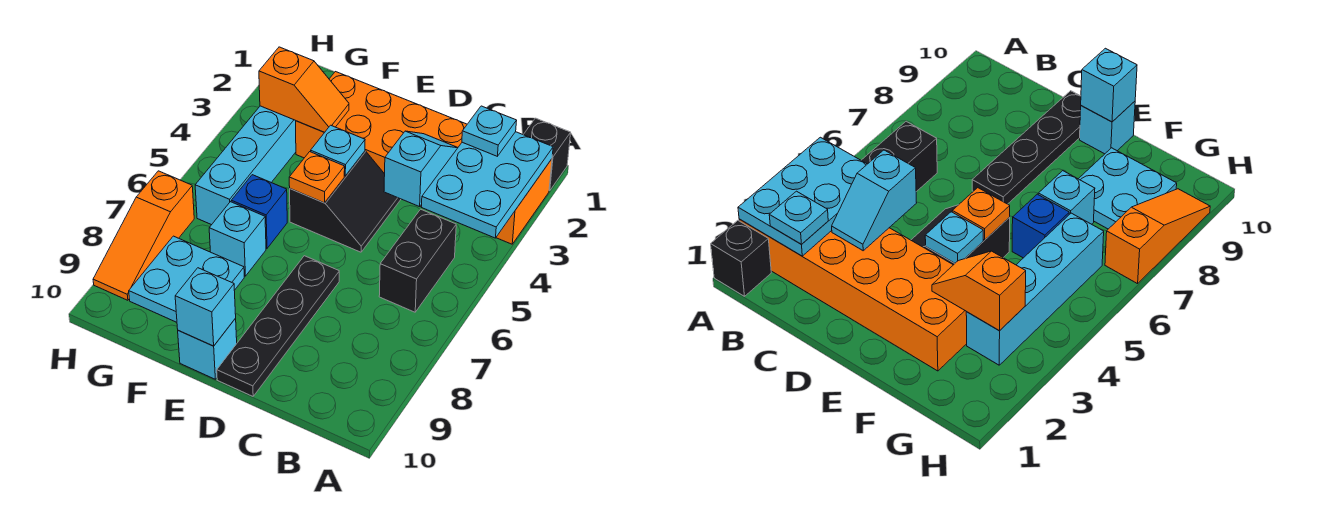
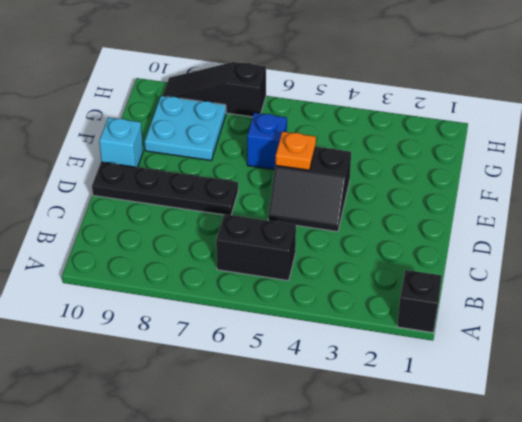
black slope H7:H9 level 1 top 7 -> orange slope H7:H9 level 1 top 7
none -> orange brick A2:F3 level 1
none -> cyan brick F7 level 1
none -> cyan brick G3:G6 level 1

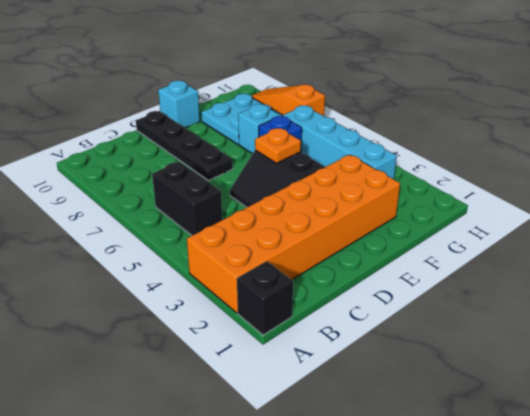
none -> cyan plate A2:B4 level 2
none -> cyan slope C3:C4 level 2 top 4
none -> cyan plate E4 level 2

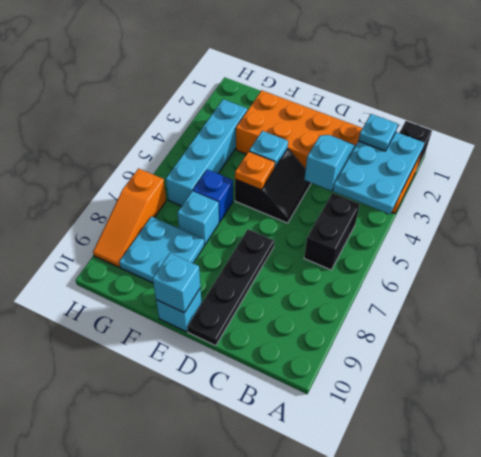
none -> orange slope F3:G3 level 2 top G

